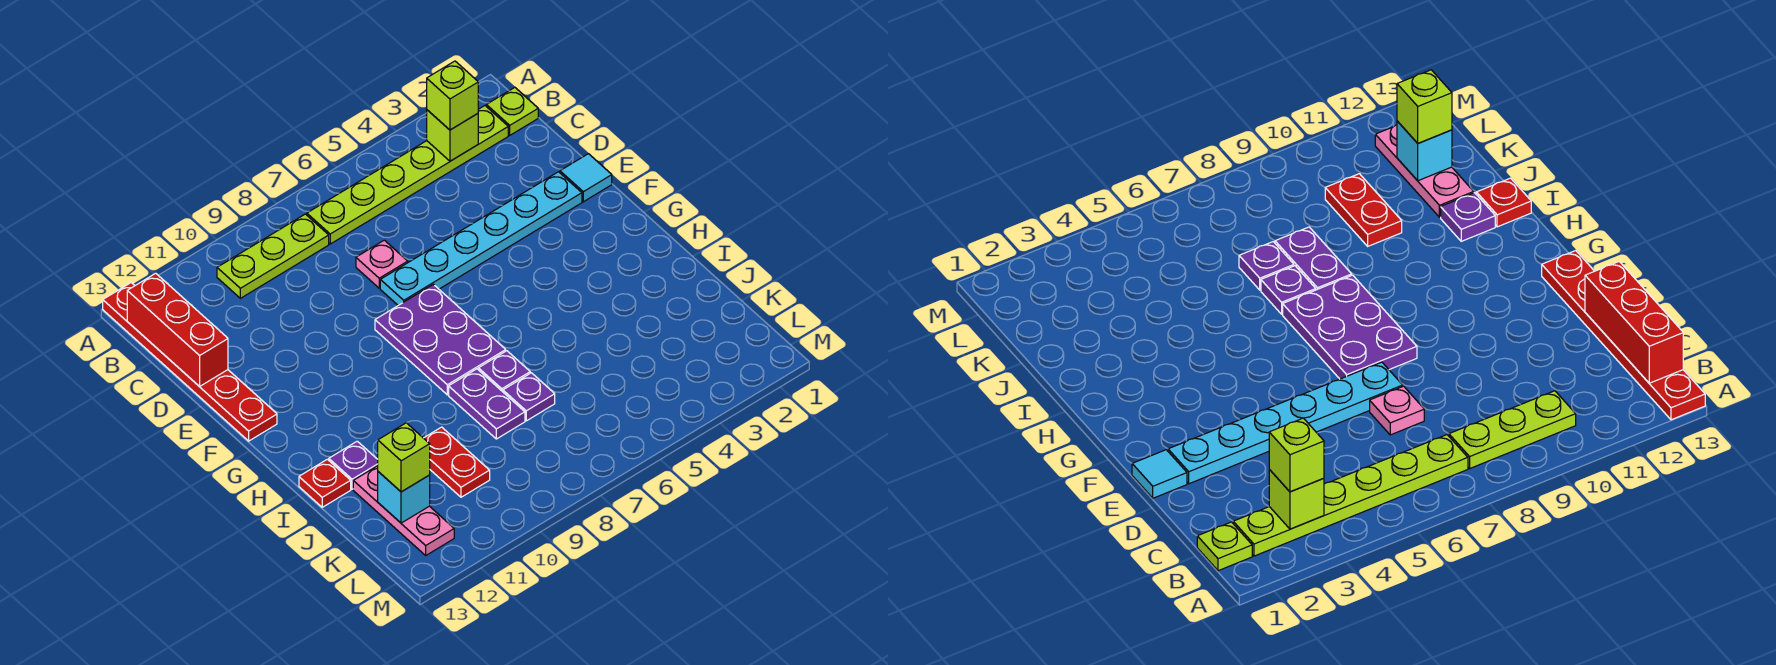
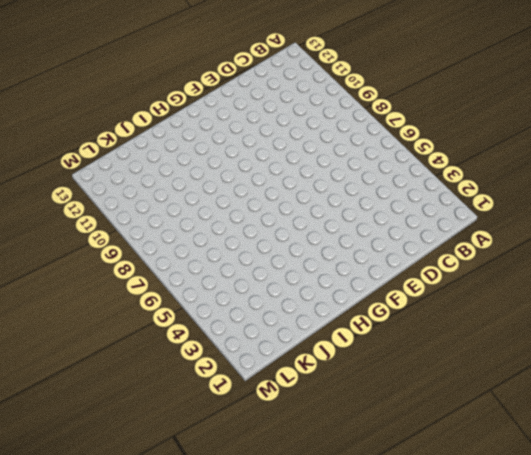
none -> red plate A13:F13 level 1
none -> lime plate B1 level 1
none -> lime plate B2:B7 level 1

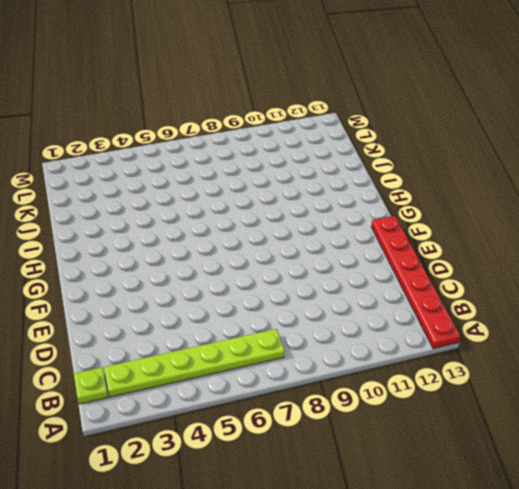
none -> lime plate B8:B10 level 1
none -> pink plate D7 level 1
none -> cyan tile E1 level 1

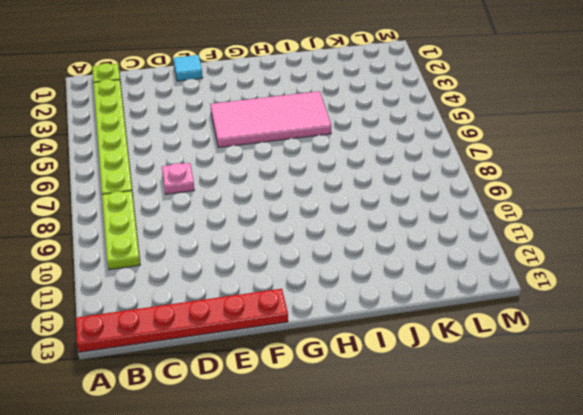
pink tile F4:I5 level 1 -> none
none -> cyan plate E2:E7 level 1
none -> purple plate F7:H8 level 1
none -> purple plate I7 level 1

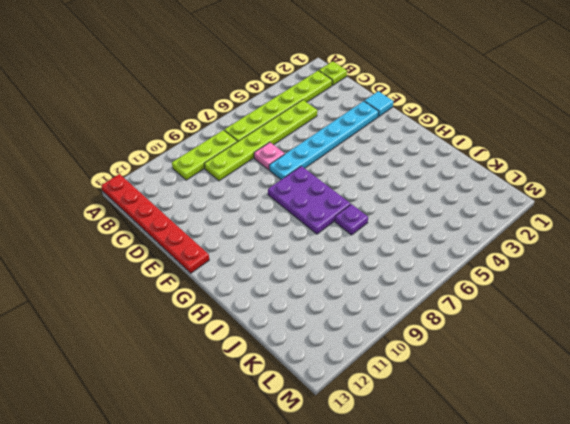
lime plate C4:C9 level 1 -> none
none -> purple plate I8:J8 level 1
none -> purple plate I12 level 1
none -> red plate I13 level 1

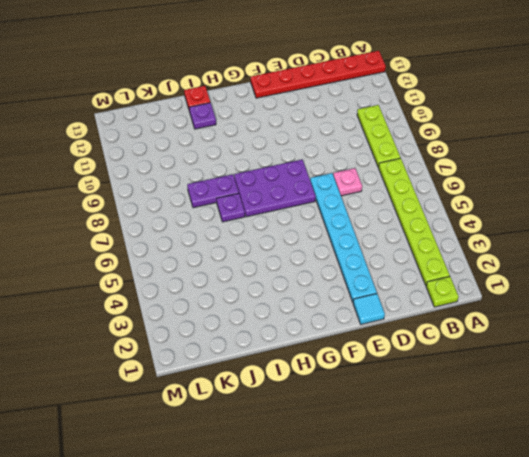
none -> purple plate J7 level 1
none -> red plate J10:K10 level 1
none -> pink plate J12:L12 level 1

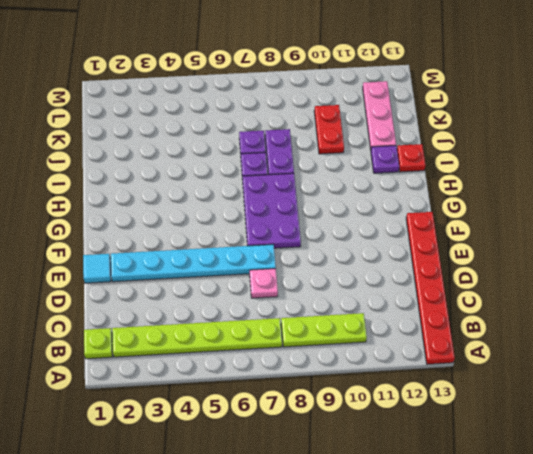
none -> lime brick B3 level 2
none -> red brick B13:D13 level 2
none -> cyan brick K12 level 2

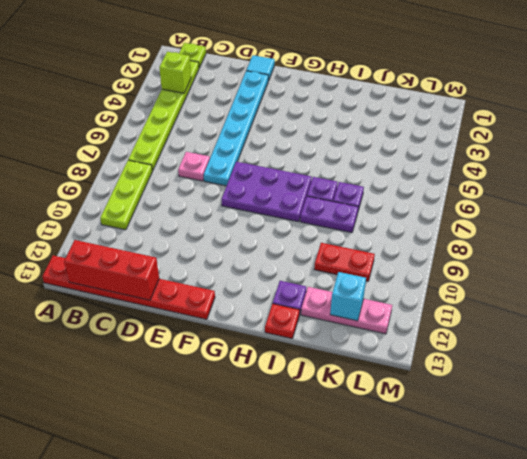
none -> lime brick B3 level 3
none -> lime brick K12 level 3

